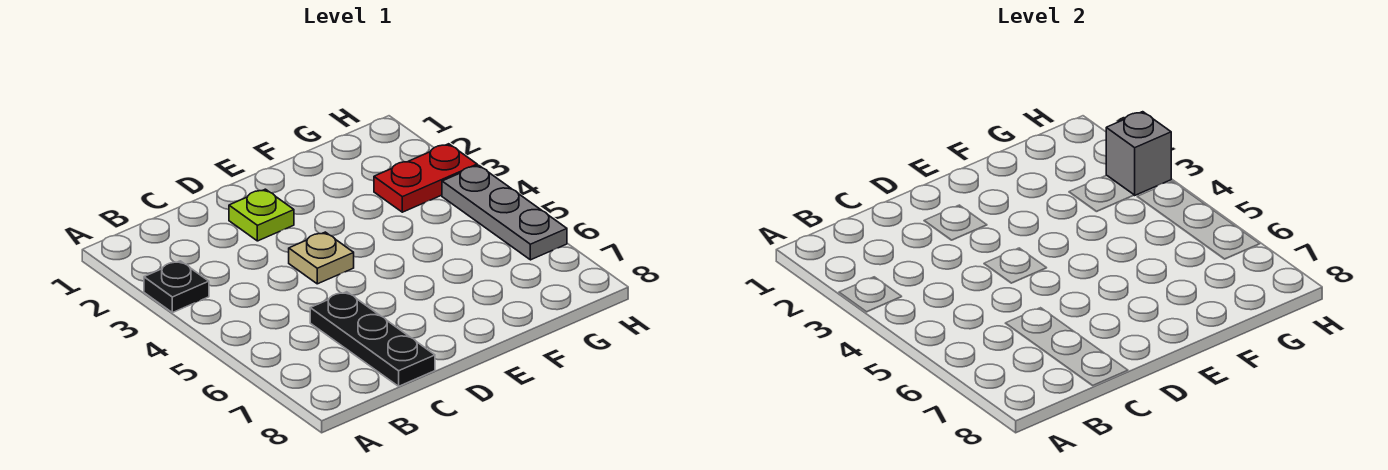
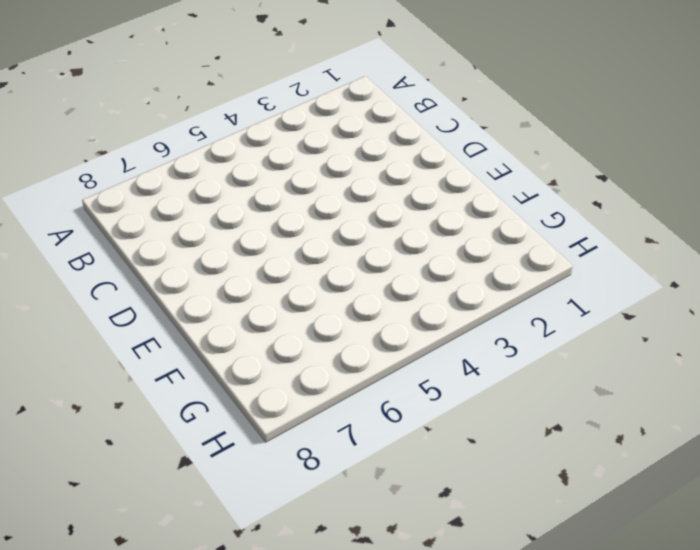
none -> black plate A3 level 1
none -> black plate C6:C8 level 1

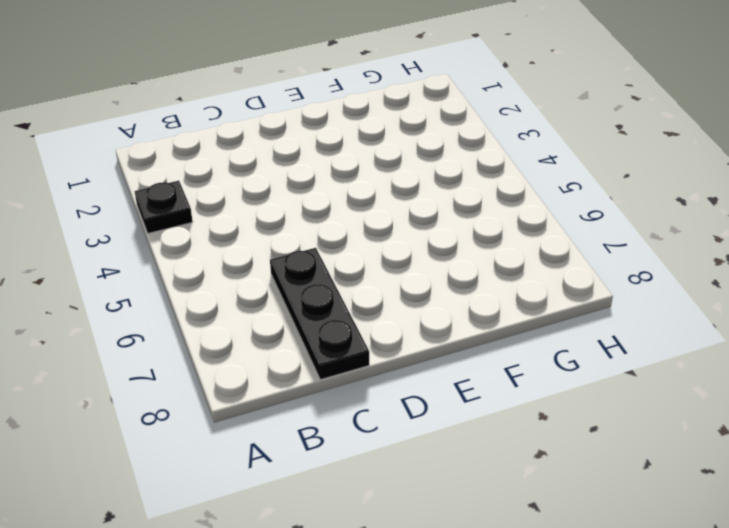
none -> lime plate D2 level 1
none -> tan plate D4 level 1

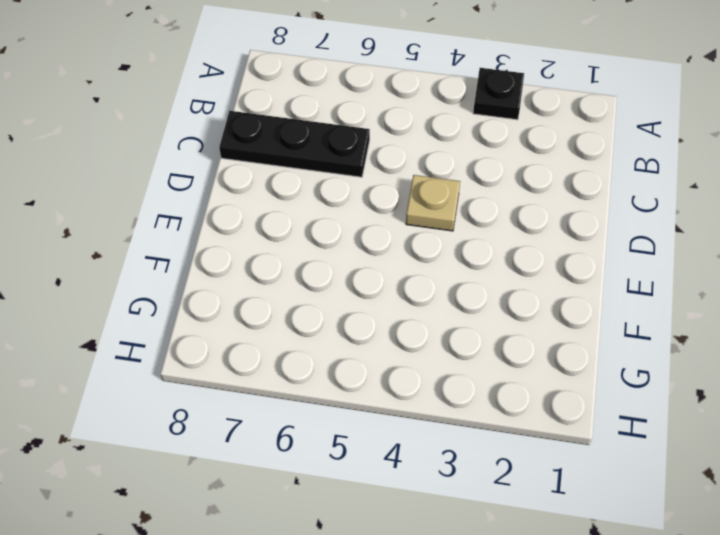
none -> lime plate D2 level 1
none -> red plate G3:H3 level 1

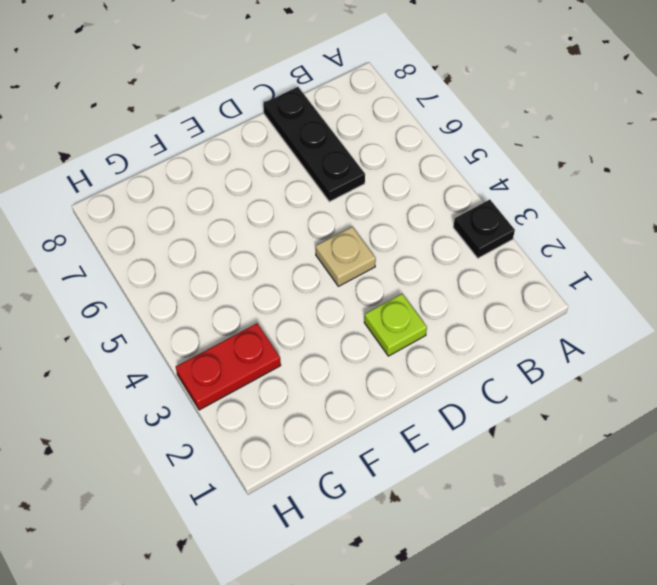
none -> grey plate H4:H6 level 1
none -> grey brick H3 level 2

